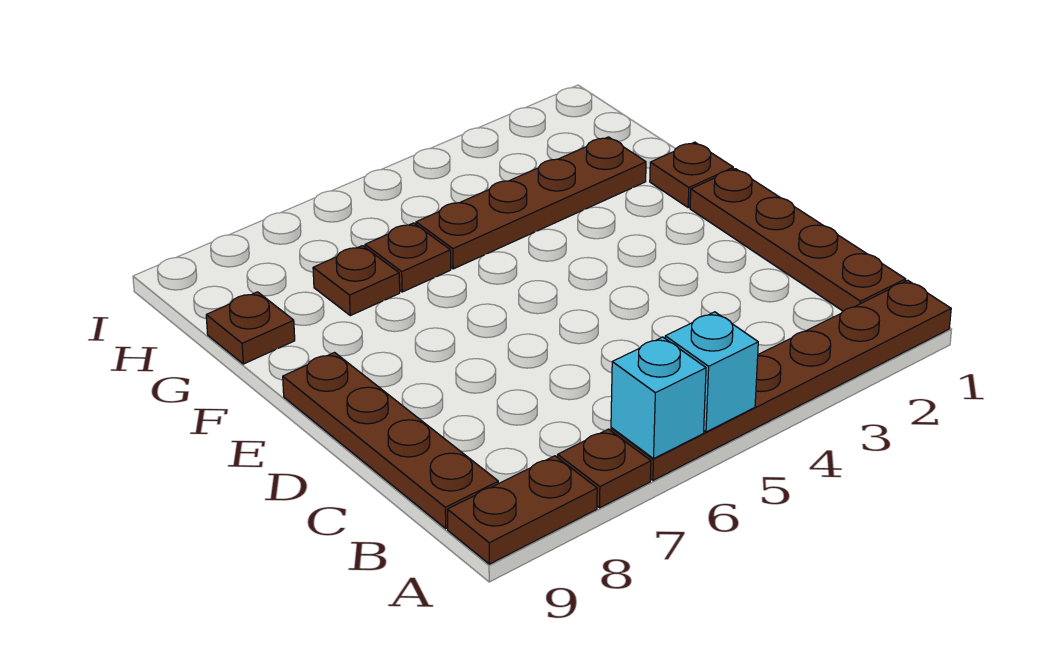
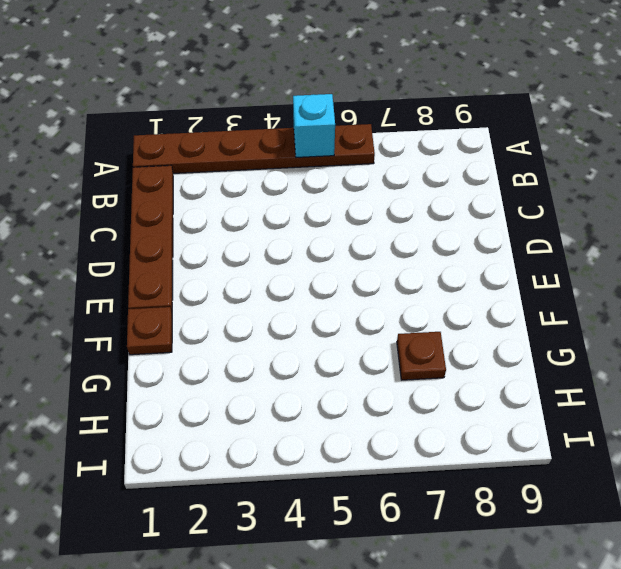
none -> brown plate A7 level 1
none -> brown plate A8:A9 level 1
none -> brown plate B9:E9 level 1

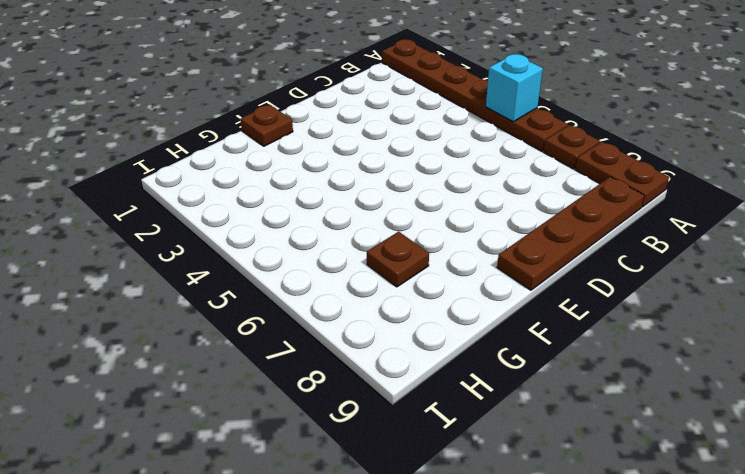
none -> brown plate B1:E1 level 1
none -> brown plate G2:G5 level 1
none -> brown plate G6 level 1

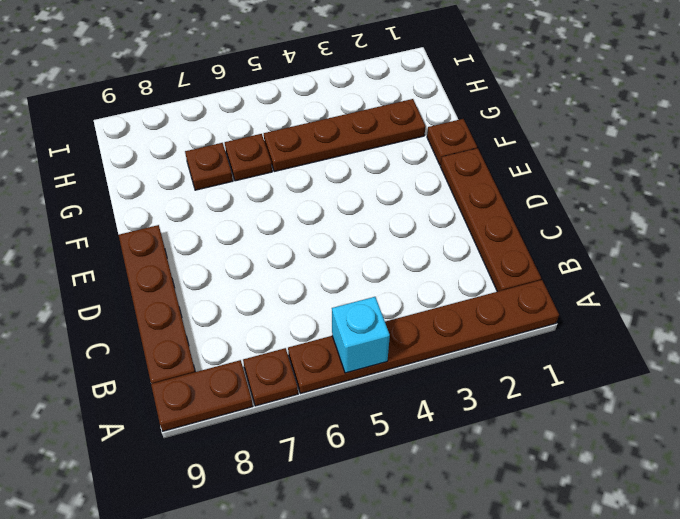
none -> brown plate G9 level 1
none -> cyan brick A6 level 2

